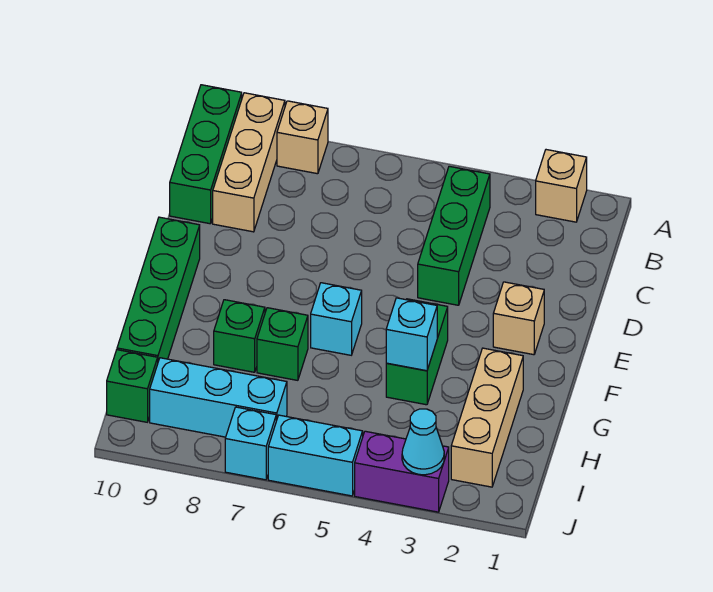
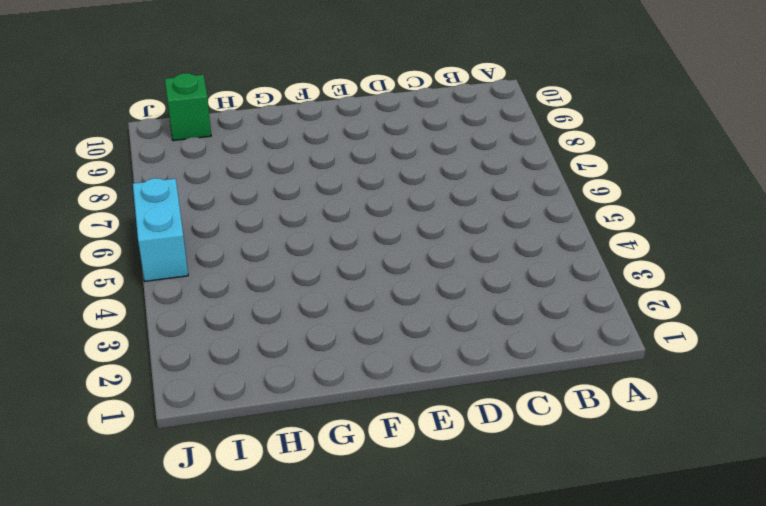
none -> tan brick A2 level 1
none -> tan brick A8 level 1
none -> tan brick A9:C9 level 1

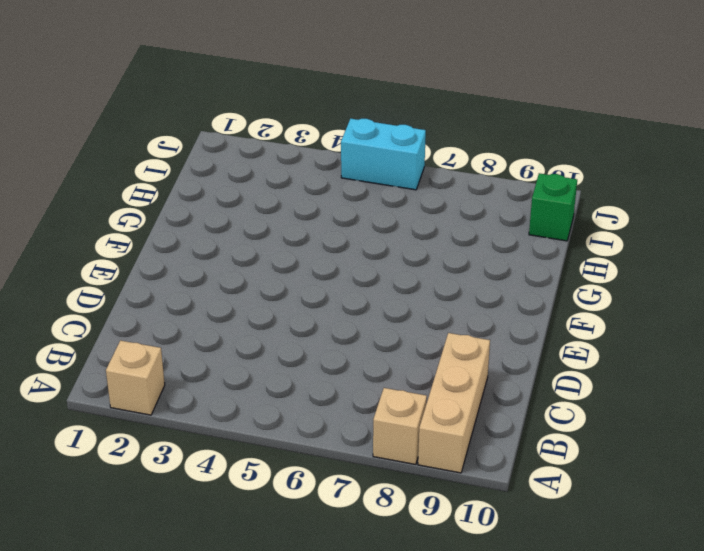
none -> green brick A10:C10 level 1
none -> green brick B4:D4 level 1
none -> tan brick E2 level 1

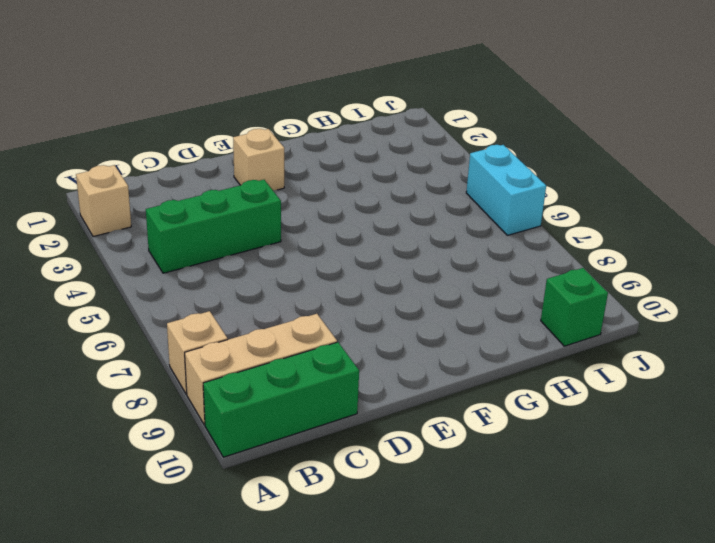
none -> green brick E10:H10 level 1
none -> green brick F4:G4 level 1
none -> cyan brick F6 level 1

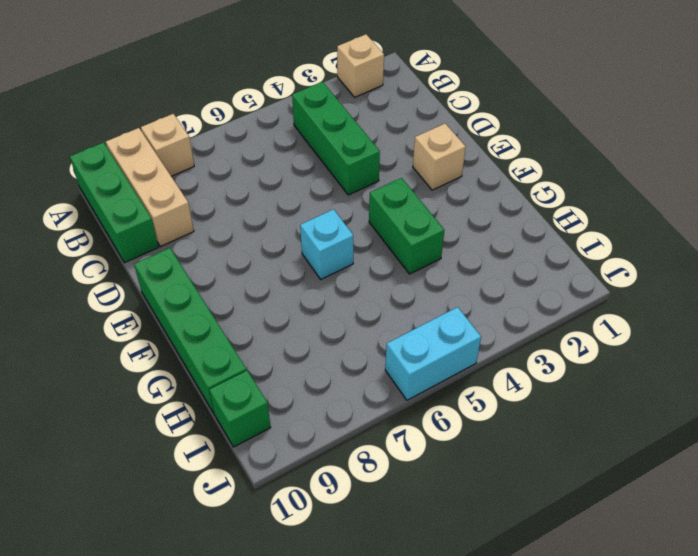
none -> tan brick G2:I2 level 1
none -> green brick G7 level 1
none -> green brick G8 level 1

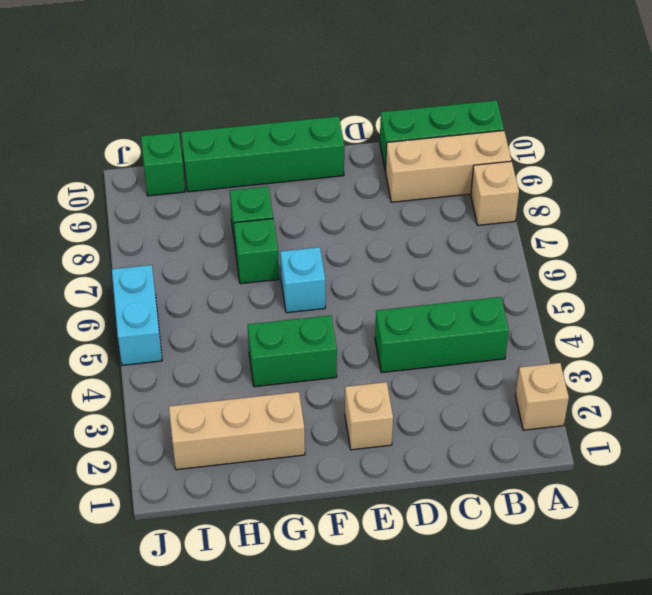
none -> cyan brick I7:I9 level 1
none -> purple brick J3:J4 level 1
none -> cyan brick J7 level 1

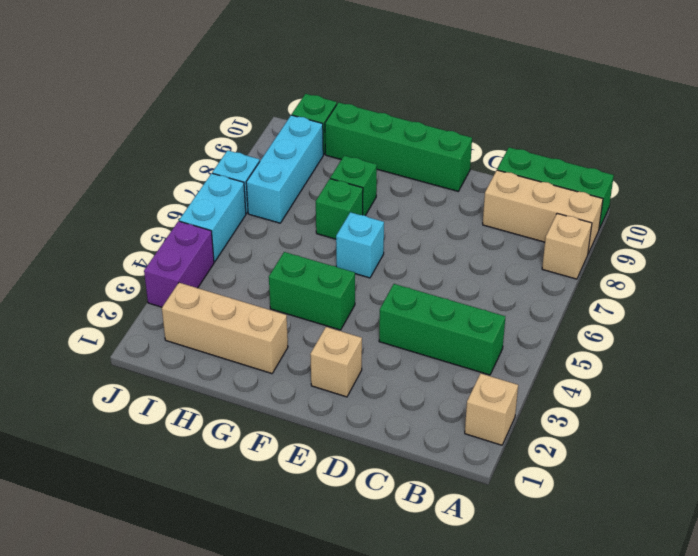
none -> cyan brick G4 level 2
none -> cyan cone J3 level 2

